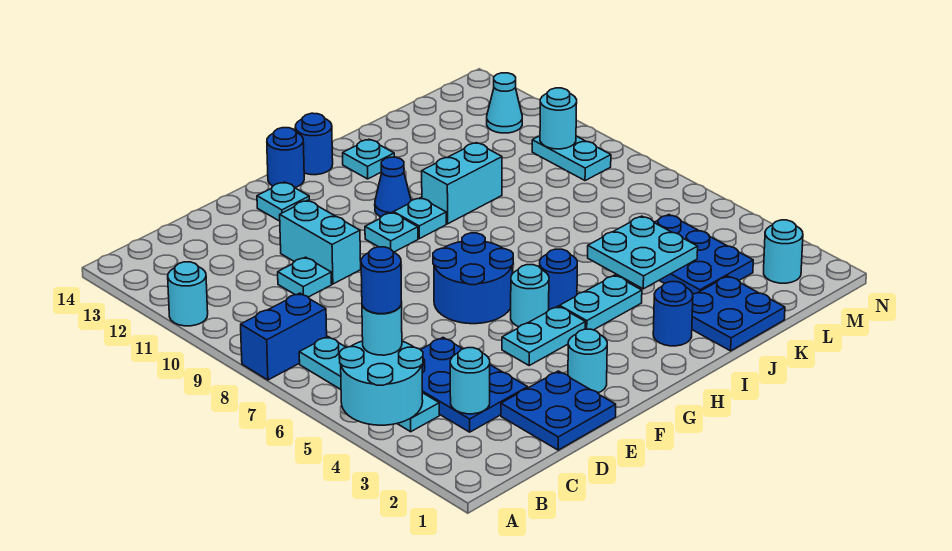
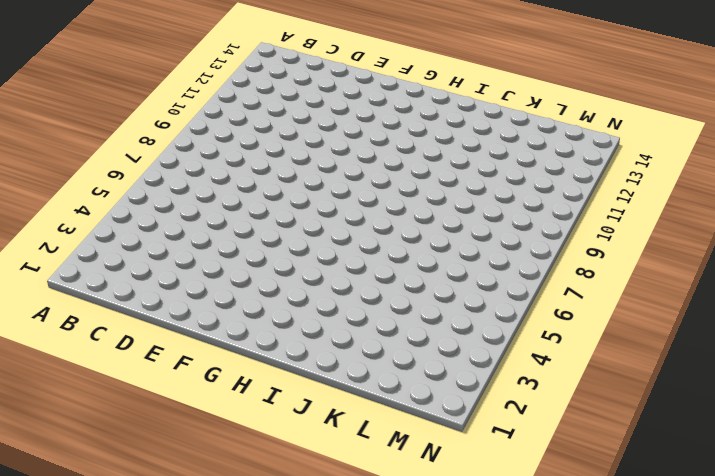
none -> blue brick A8:B8 level 1
none -> cyan round brick A11 level 1
none -> cyan plate B4:B7 level 1
none -> blue plate C3:D5 level 1

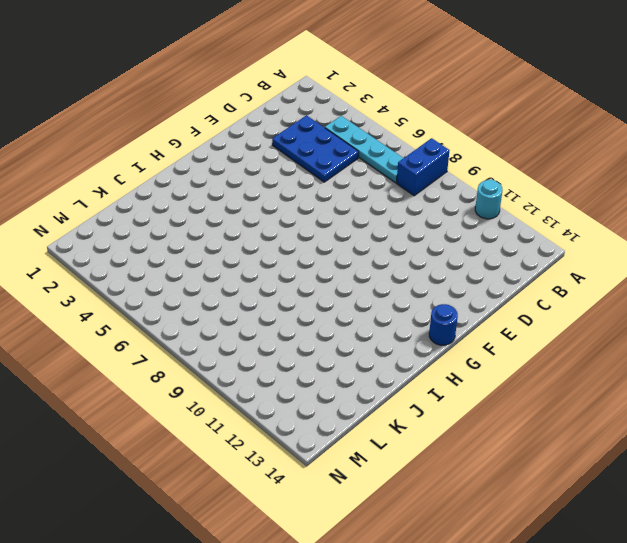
none -> blue plate D1:E2 level 1
none -> cyan plate D10 level 1
none -> cyan brick E10:E11 level 1
none -> cyan round brick F2 level 1

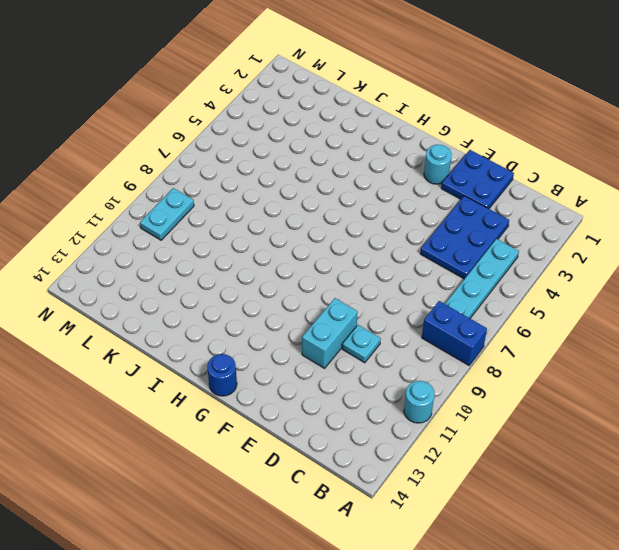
none -> cyan plate F4:G4 level 1
none -> blue round brick F6:G7 level 1
none -> cyan plate F13 level 1
none -> cyan round brick G5 level 1

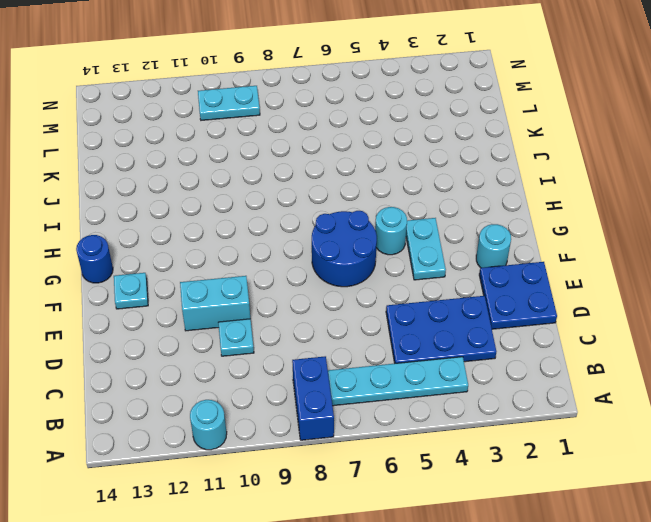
none -> cyan plate G10 level 1
none -> cyan plate H4:I4 level 1
none -> blue round brick H5 level 1
none -> cyan plate H10 level 1

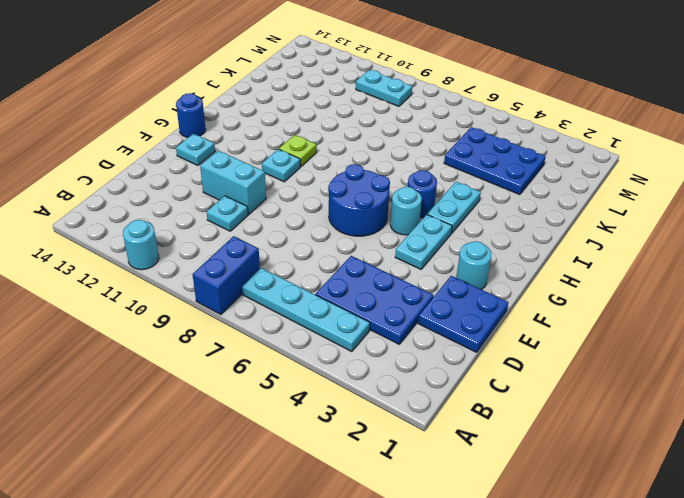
lime plate H10 level 1 -> cyan plate H10 level 1
none -> blue cone H11 level 1
none -> blue round brick H14 level 1
none -> blue round brick I2 level 1
none -> cyan brick I10:J10 level 1

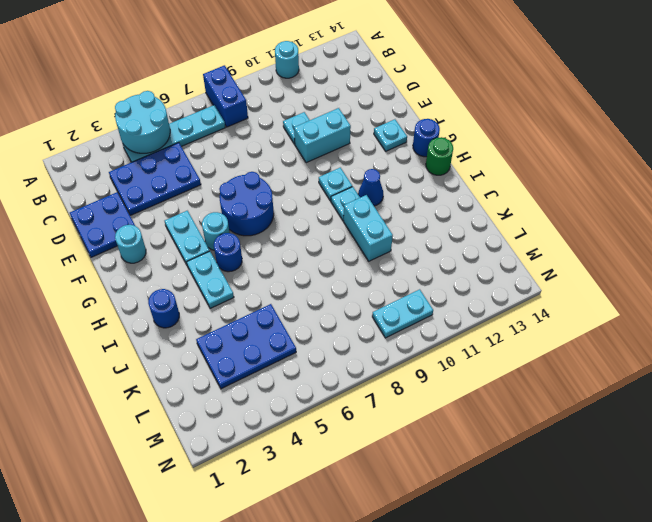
green round brick H14 level 1 -> blue round brick H14 level 1
none -> cyan plate I13 level 1
none -> blue plate J1:K2 level 1
none -> cyan round brick M2 level 1
none -> cyan cone M12 level 1

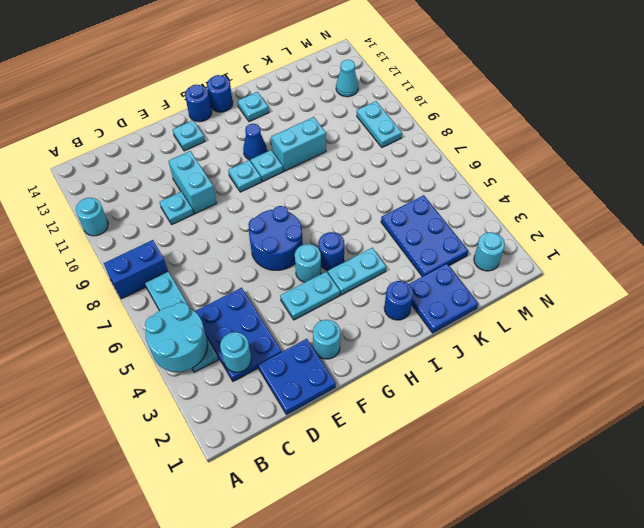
none -> cyan plate J4:K5 level 2
none -> cyan round brick M10 level 2
none -> cyan round brick B5 level 3
none -> blue round brick B5 level 4

